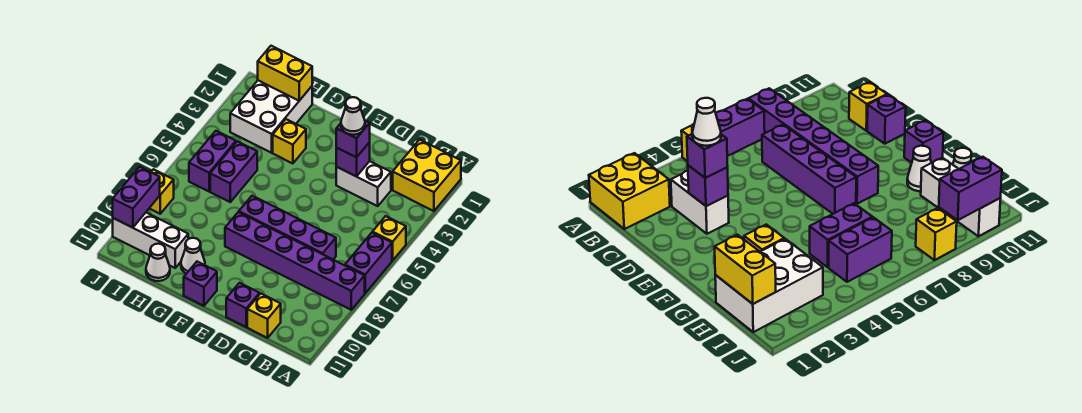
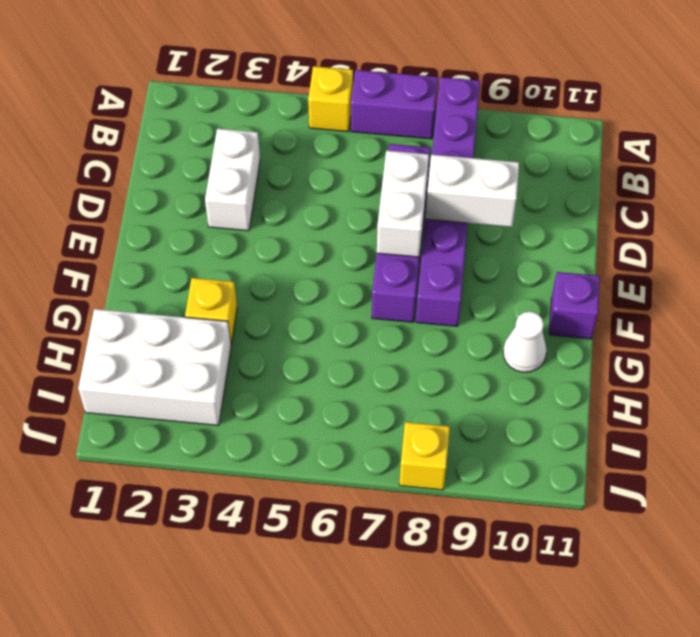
white brick D7:E7 level 2 -> none
white brick D8:D9 level 2 -> none
none -> yellow brick A1:B2 level 1
none -> yellow brick C11 level 1
none -> purple brick D11 level 1

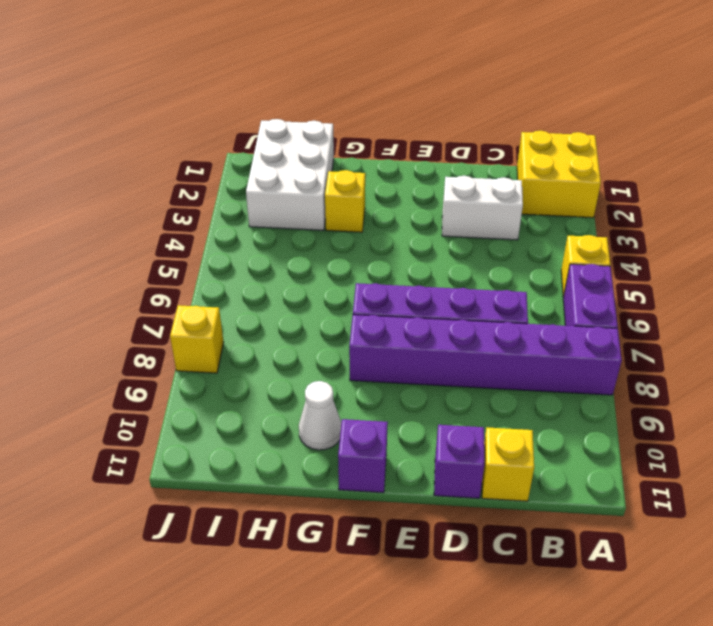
none -> purple brick H5:H6 level 1
none -> white brick H10:J10 level 1
none -> white cone H11 level 1

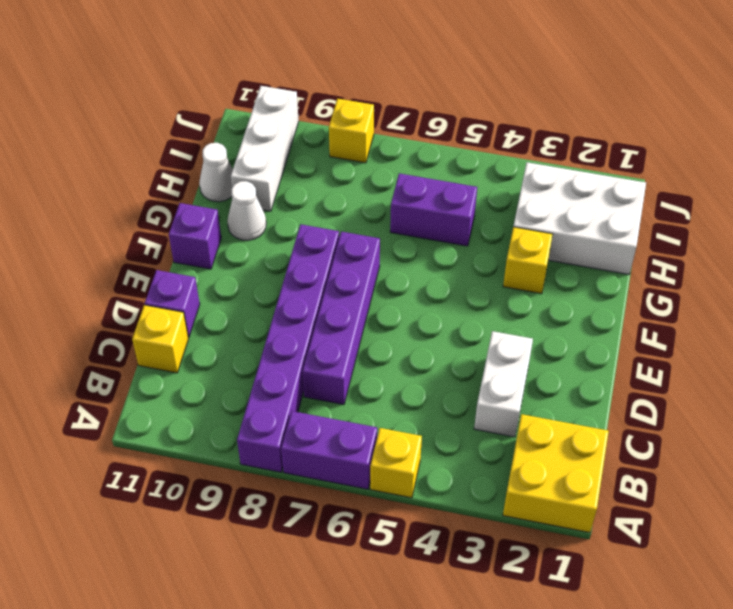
none -> purple brick I5:I6 level 1
none -> purple brick D3 level 2
none -> yellow brick H1:I1 level 2

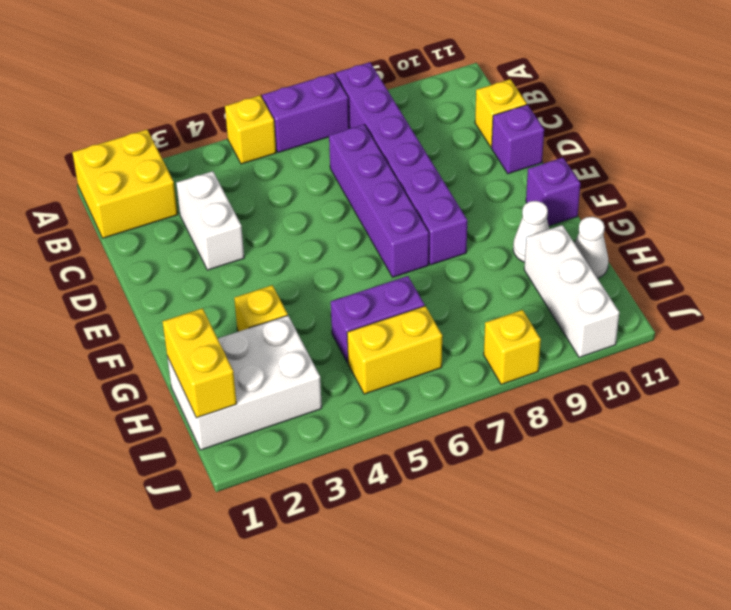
yellow brick I5:I6 level 1 -> purple brick I5:I6 level 1
none -> purple brick D3 level 2
none -> purple brick J9:J10 level 2
none -> purple brick D3 level 3

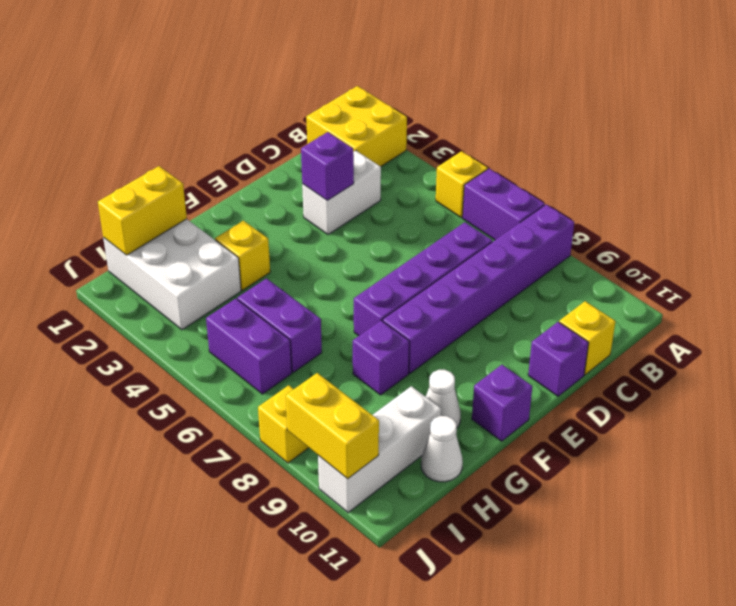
purple brick G8 level 1 -> purple brick D3 level 3
yellow brick J9:J10 level 2 -> purple brick J9:J10 level 2
none -> white cone D3 level 4

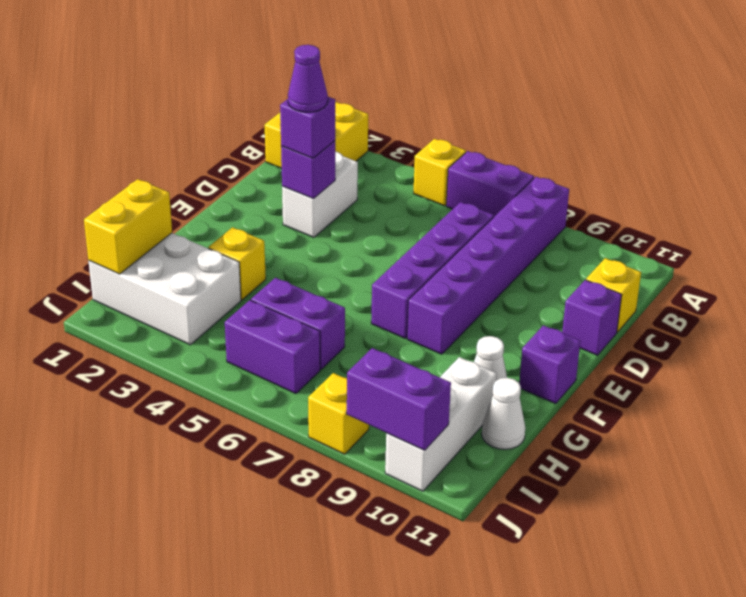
purple cone D3 level 4 -> white cone D3 level 4

